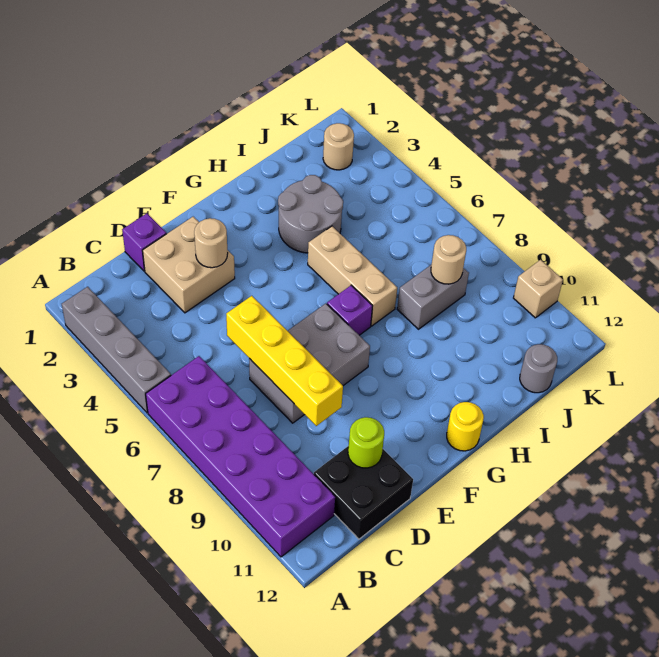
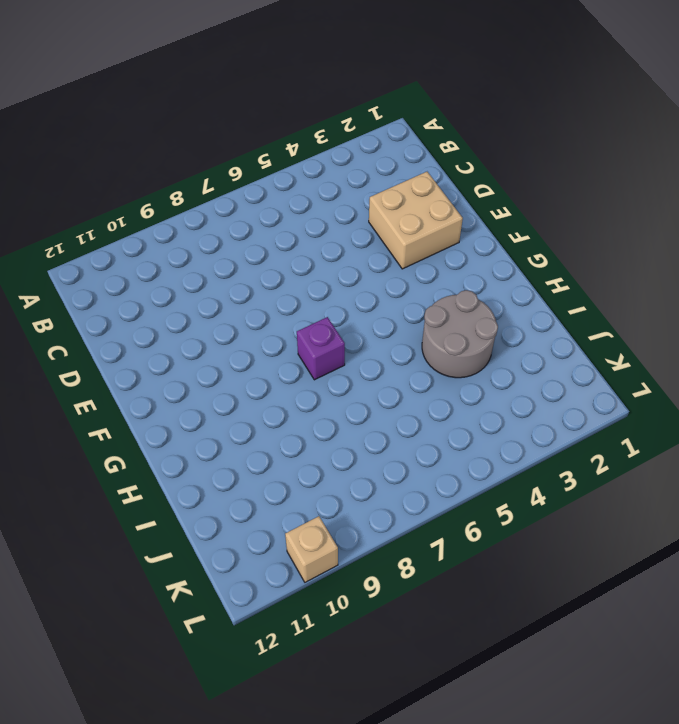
none -> grey brick A2:A5 level 1
none -> purple brick A6:B11 level 1
none -> black brick C11:D12 level 1

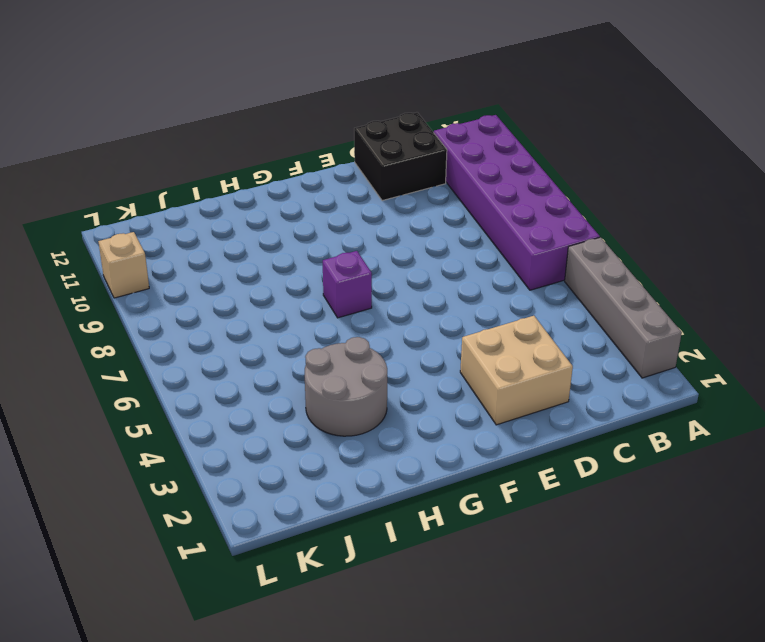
none -> purple brick D1 level 1
none -> grey brick D7:F8 level 1
none -> yellow round brick G12 level 1

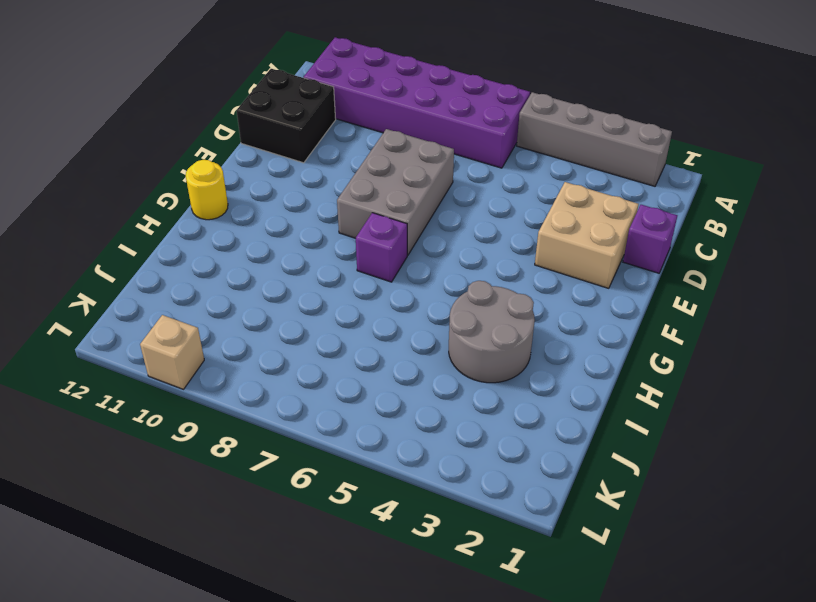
none -> tan brick H5:H7 level 1
none -> grey brick I8:J8 level 1
none -> grey round brick J12 level 1

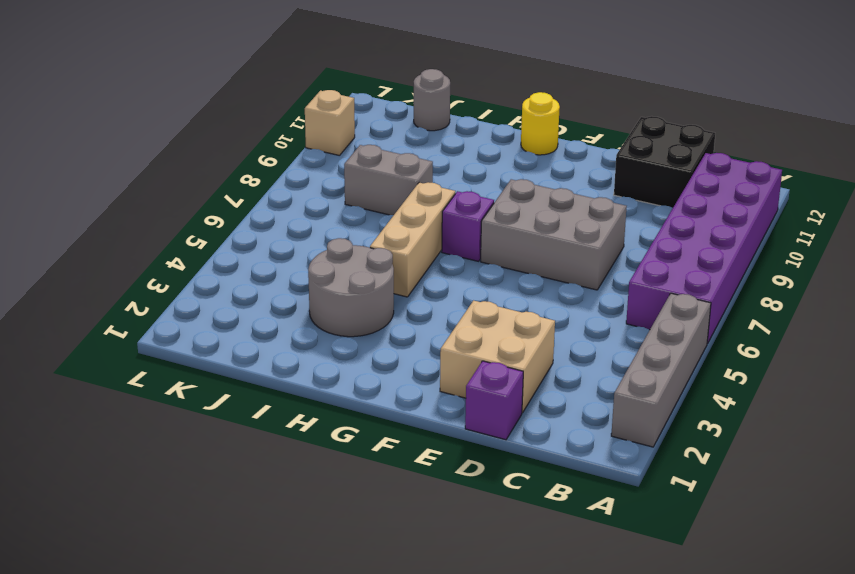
none -> tan round brick K2 level 1
none -> yellow brick D6:D9 level 2
none -> lime round brick D11 level 2

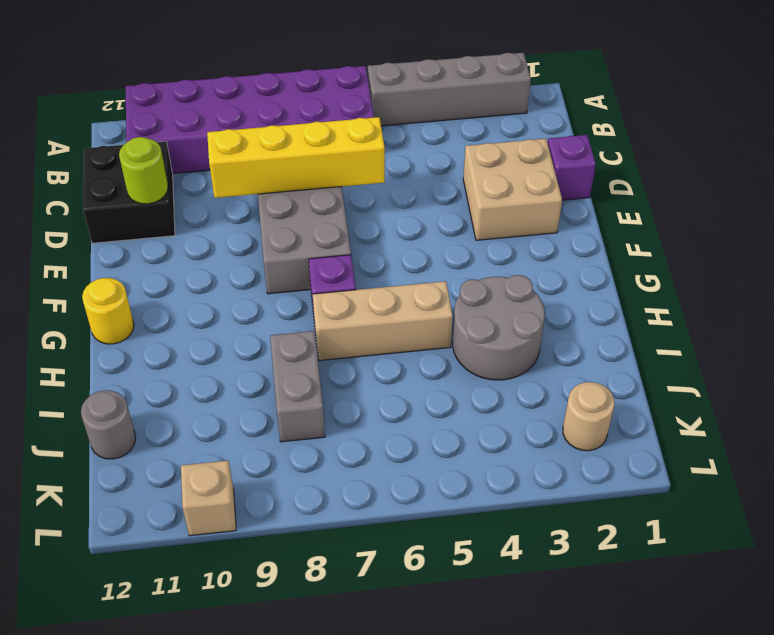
none -> tan round brick E3 level 2
none -> tan round brick J8 level 2

